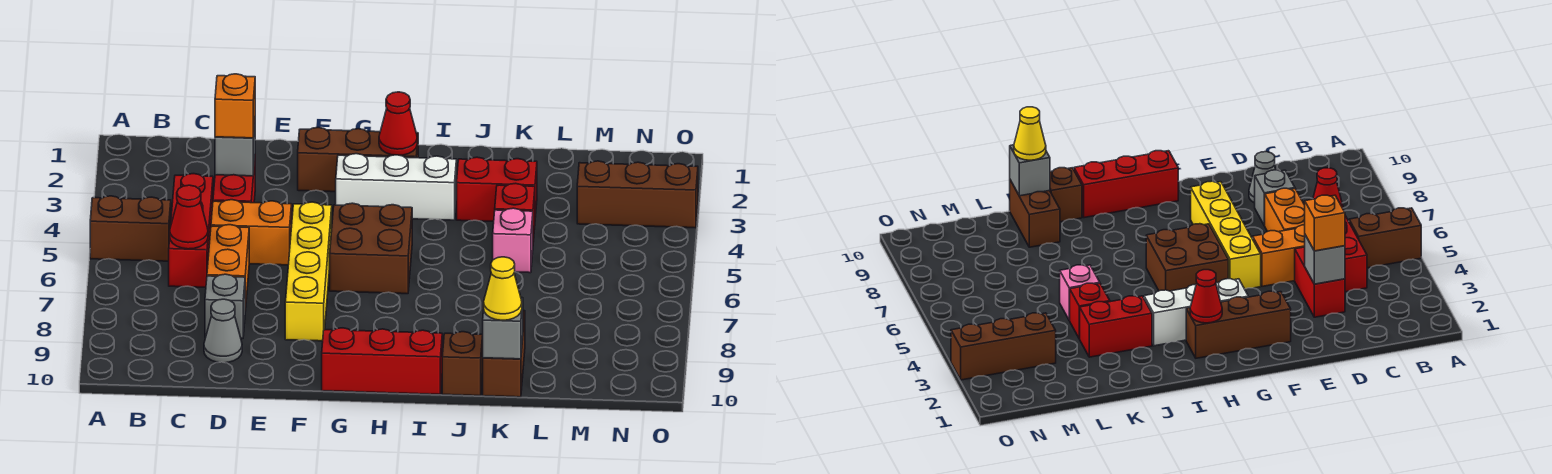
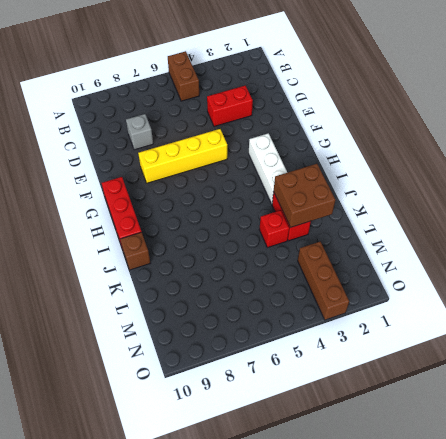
brown brick J2:K3 level 2 -> brown brick G5:H6 level 1
none -> red brick C4:C6 level 1
none -> orange brick D5:E5 level 1
none -> orange brick D6:D7 level 1

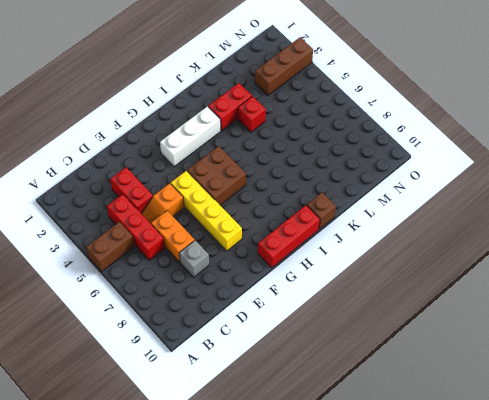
orange slope D5:E5 level 1 top E -> orange brick D5:E5 level 1
none -> grey cone D9 level 1
none -> brown brick F2:H2 level 1
none -> pink brick K5 level 1

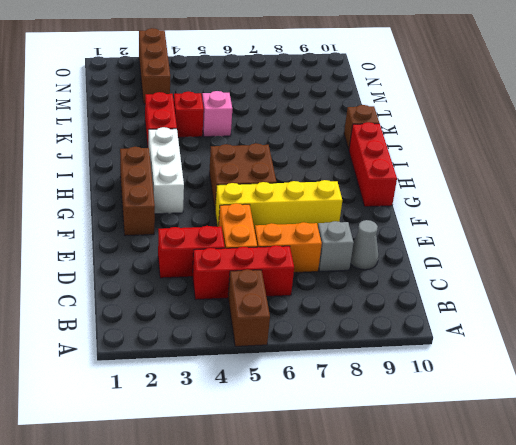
none -> brown brick K9:K10 level 1
none -> red cone C6 level 2
none -> grey brick D3 level 2

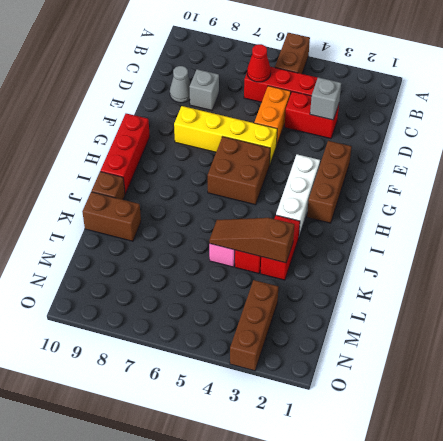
brown slope K3:K5 level 2 top 3 -> none
none -> orange brick D6:D7 level 1
none -> red cone H2 level 2
none -> grey brick K10 level 2

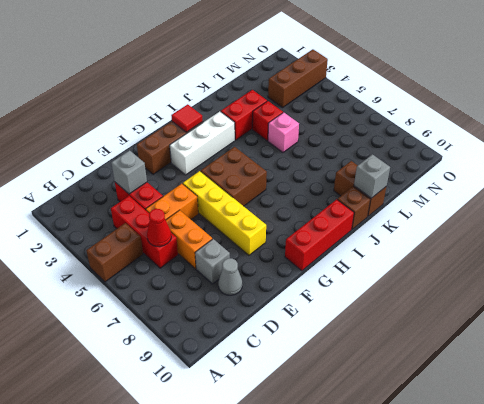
red tile H2 level 2 -> red cone H2 level 2
none -> orange brick D3 level 3
none -> yellow cone K10 level 3

